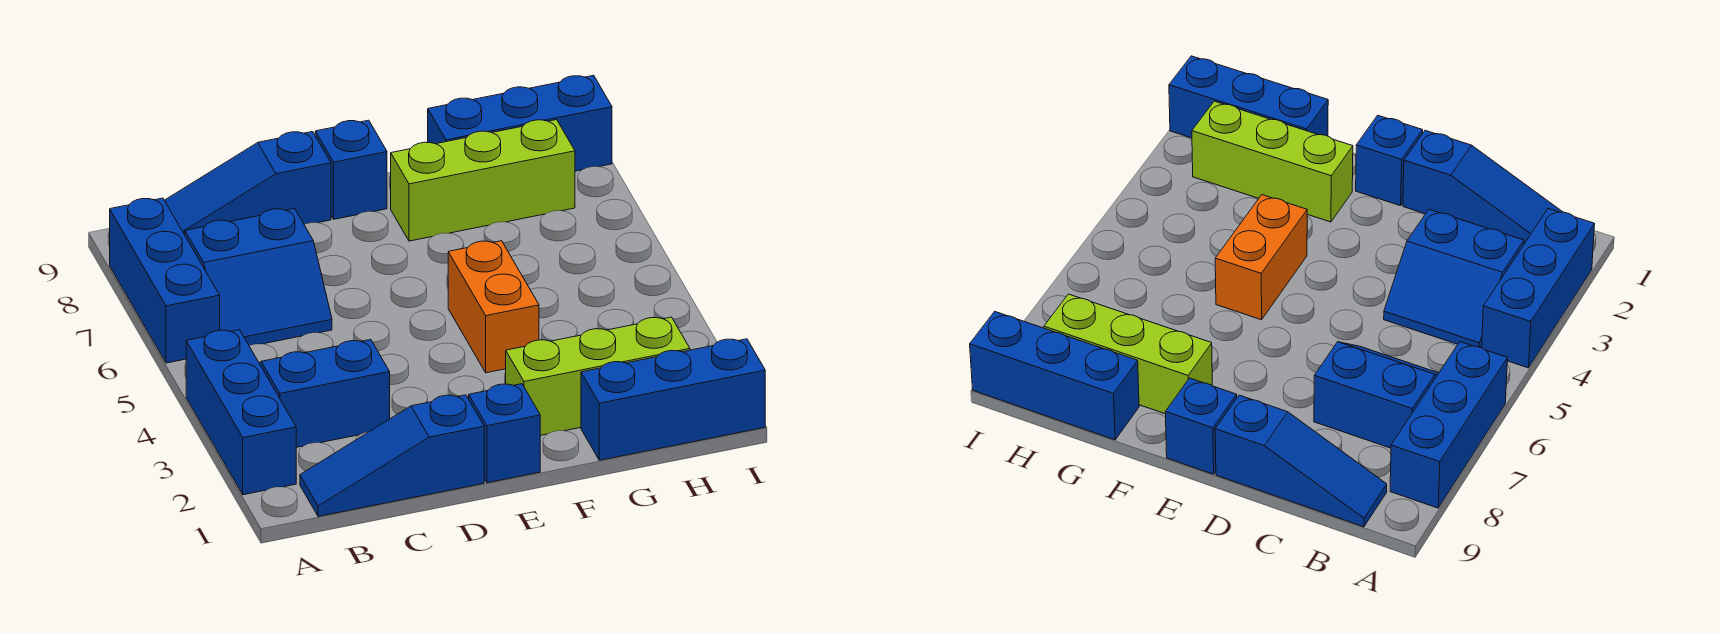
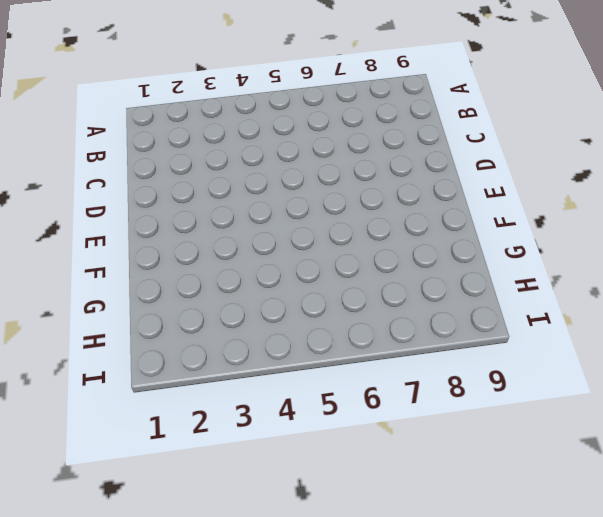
none -> blue brick A2:A4 level 1
none -> blue brick A6:A8 level 1
none -> blue slope B1:D1 level 1 top D

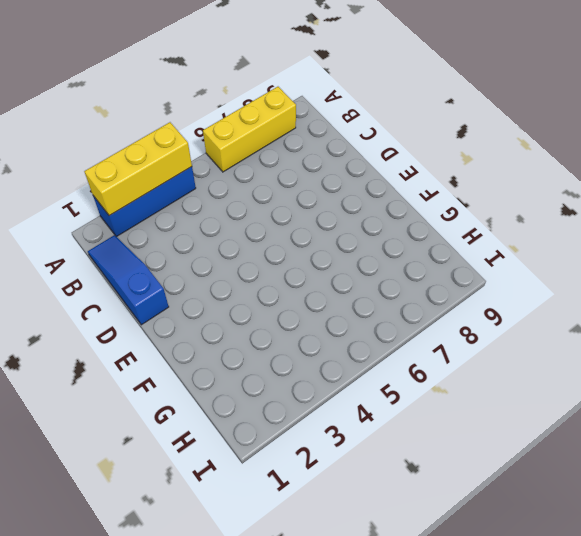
yellow brick A2:A4 level 2 -> none
yellow brick A6:A8 level 1 -> blue brick A6:A8 level 1
none -> blue slope B3:C4 level 1 top 3
none -> blue slope B6:C7 level 1 top 7
none -> blue slope B9:D9 level 1 top D

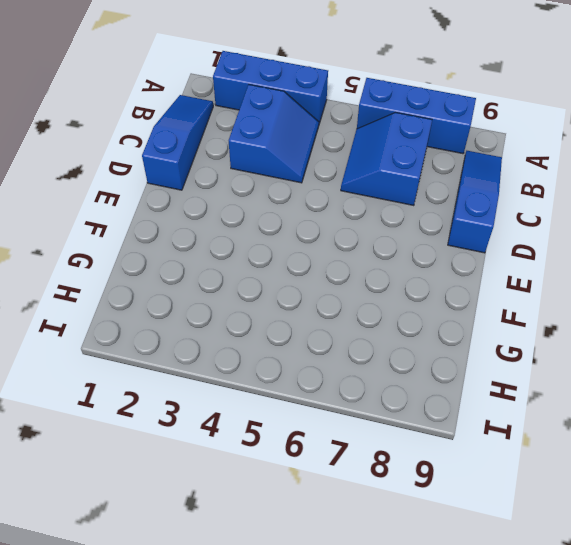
none -> blue brick E1 level 1
none -> blue brick E9 level 1
none -> lime brick F2:H2 level 1

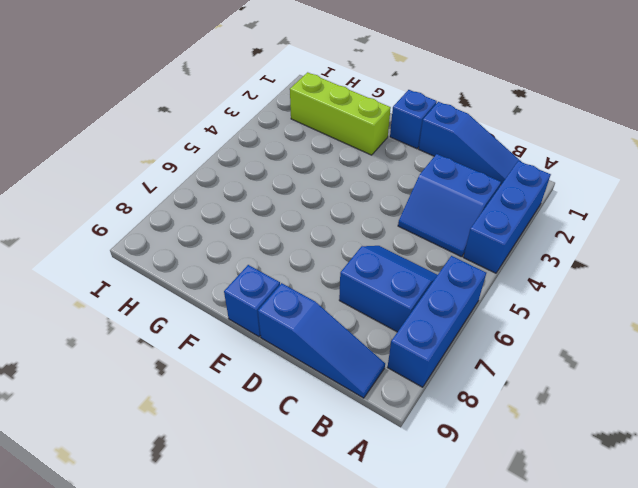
none -> orange brick F4:F5 level 1
none -> lime brick F8:H8 level 1
none -> blue brick G1:I1 level 1

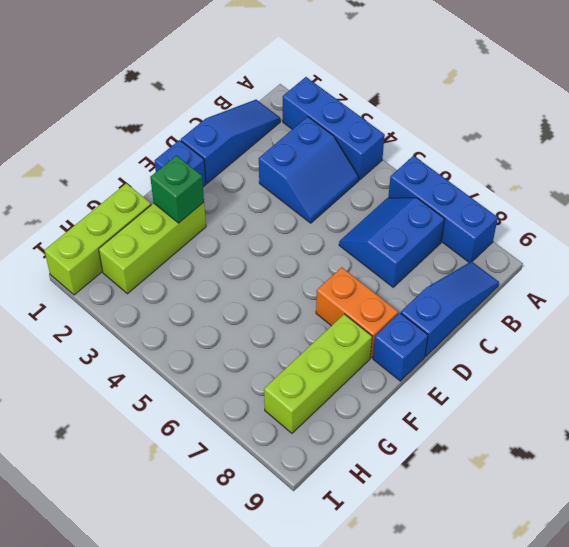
orange brick E7:E8 level 1 -> orange brick F4:F5 level 1
green brick F2 level 2 -> none
lime brick G1:I1 level 1 -> blue brick G1:I1 level 1
none -> blue brick G9:I9 level 1

